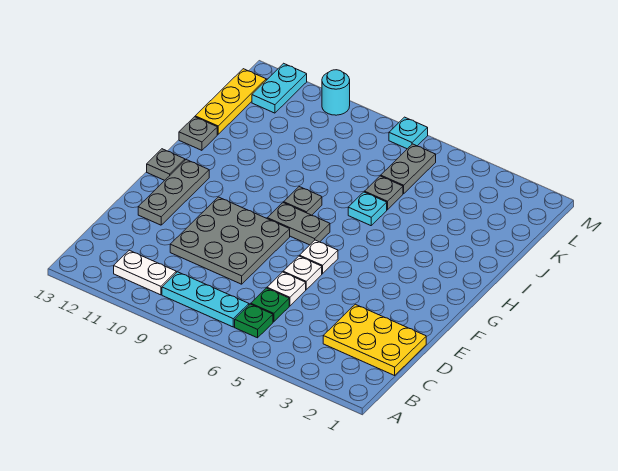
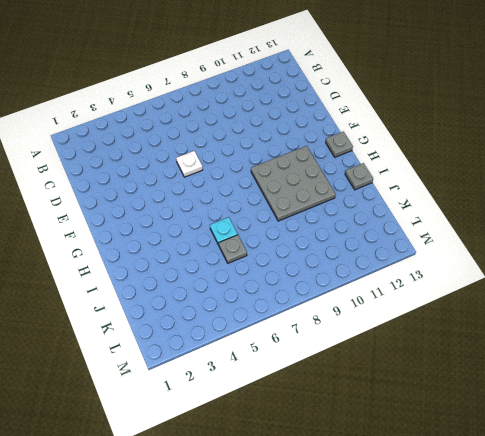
grey plate G9:I11 level 1 -> grey plate D8:F10 level 1
none -> green plate B6 level 1
none -> cyan plate B7:B9 level 1
none -> white plate B10:B11 level 1

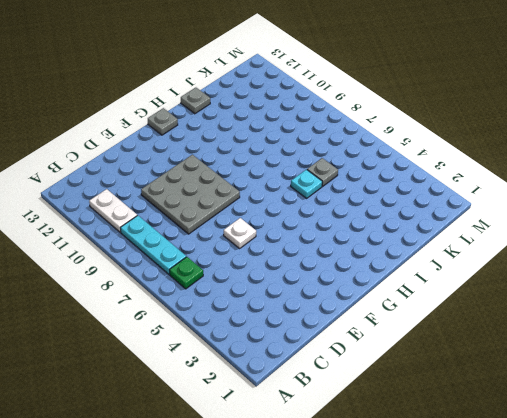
none -> yellow plate C1:D3 level 1
none -> green plate C6 level 1
none -> white plate D6 level 1

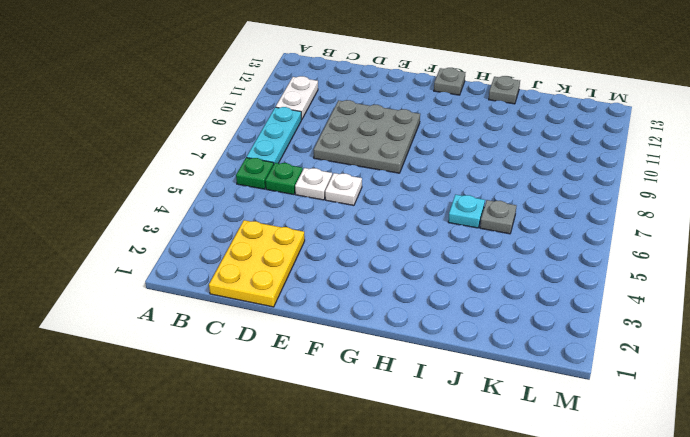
none -> grey plate E12:G12 level 1
none -> white plate F6 level 1
none -> grey plate G7:G8 level 1

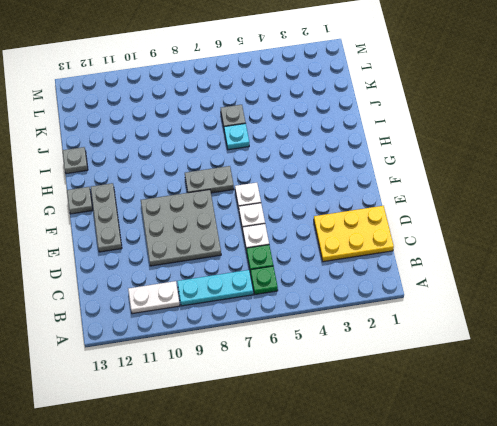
none -> grey plate H8 level 1
none -> yellow plate J13:L13 level 1
none -> grey plate K6:L6 level 1

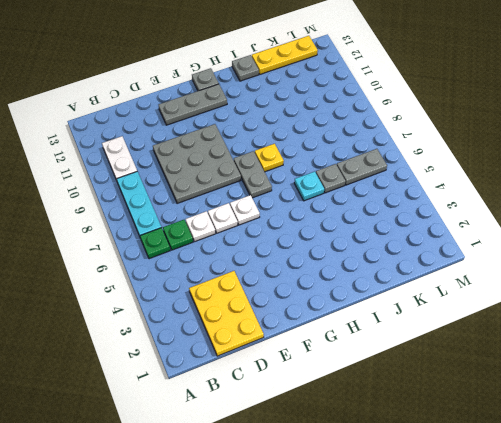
yellow plate H8 level 1 -> grey plate H8 level 1
none -> cyan plate L12:M12 level 1
none -> cyan plate M7 level 1
none -> cyan round brick M10 level 1

